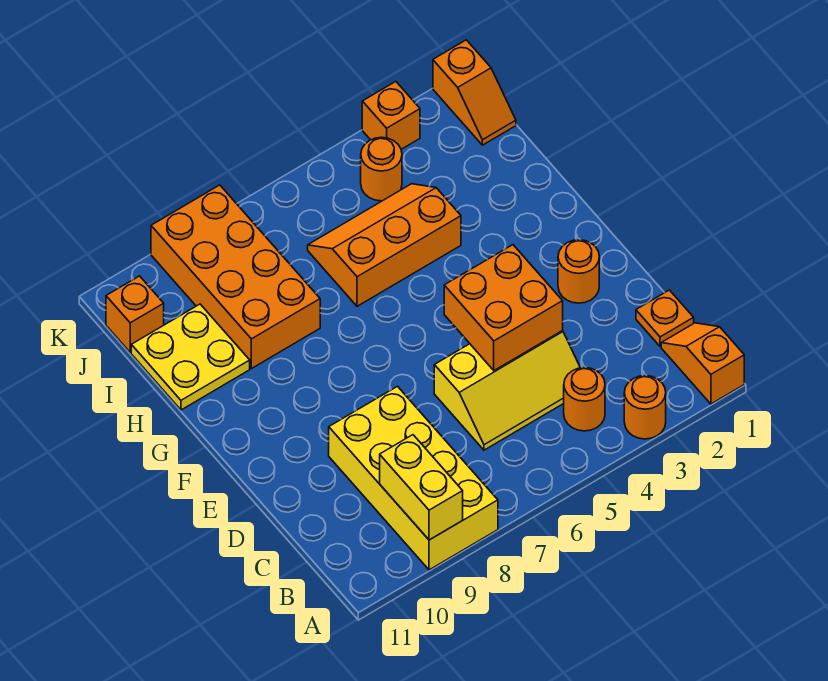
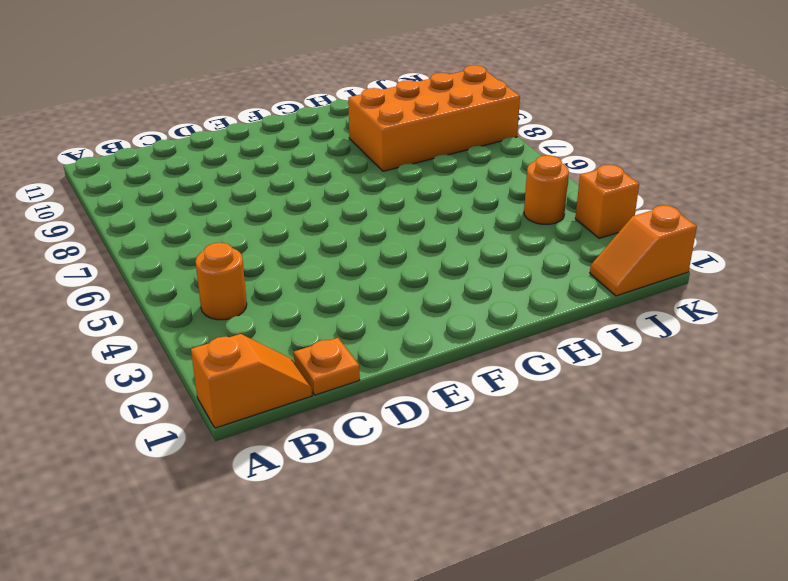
none -> orange round brick A3 level 1
none -> yellow brick A8:D9 level 1
none -> yellow slope C4:D6 level 1 top D

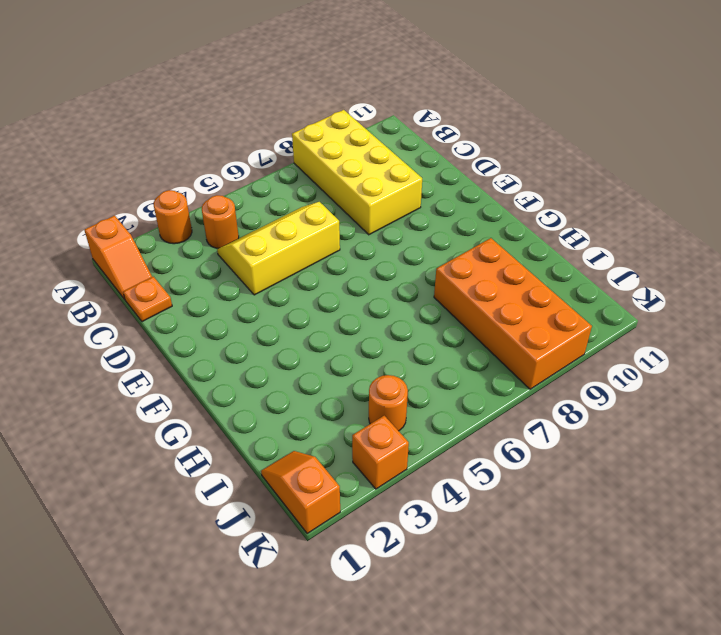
none -> orange round brick E2 level 1
none -> orange slope H4:I6 level 1 top H
none -> yellow plate H10:I11 level 1

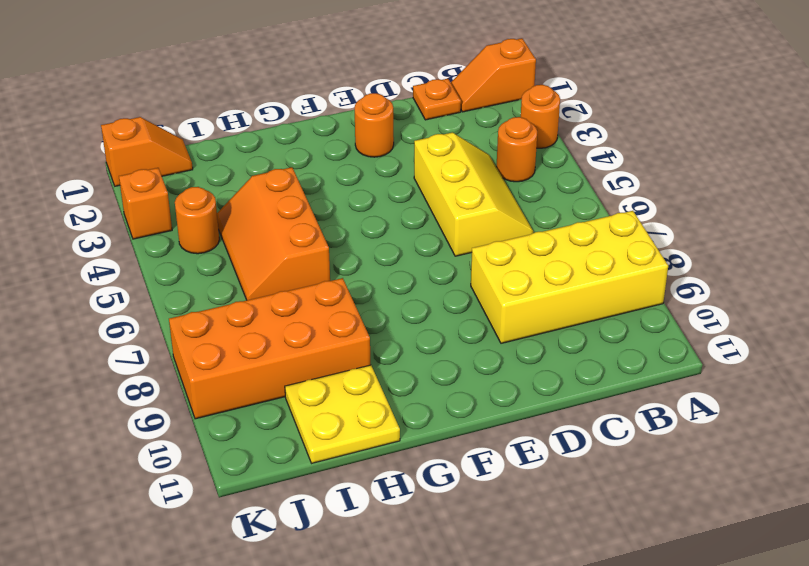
none -> orange brick J11 level 1
none -> yellow brick A9:B9 level 2
none -> orange brick D4:E5 level 2

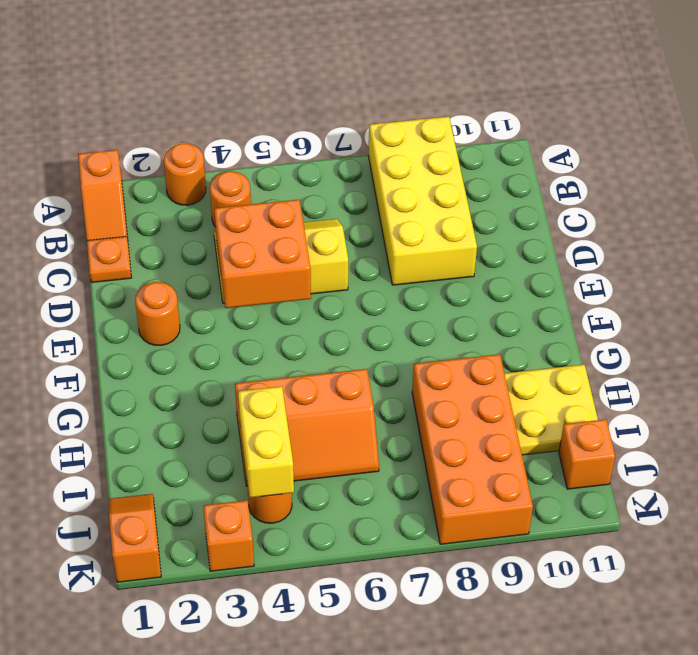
yellow brick I4:J4 level 2 -> yellow brick A9:B9 level 2

